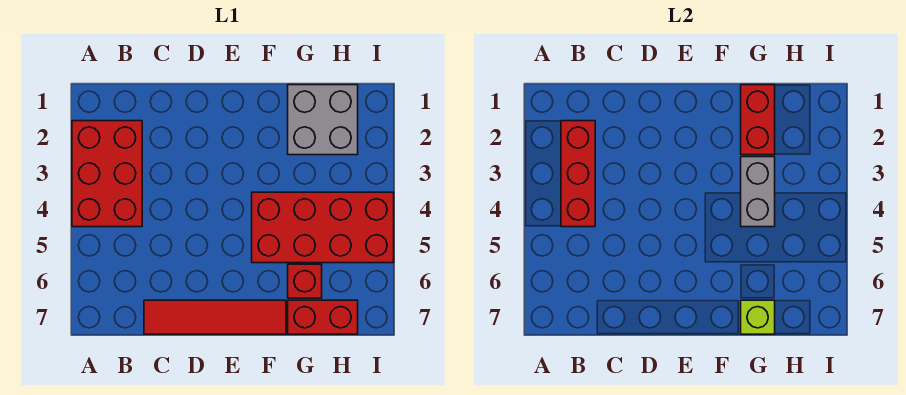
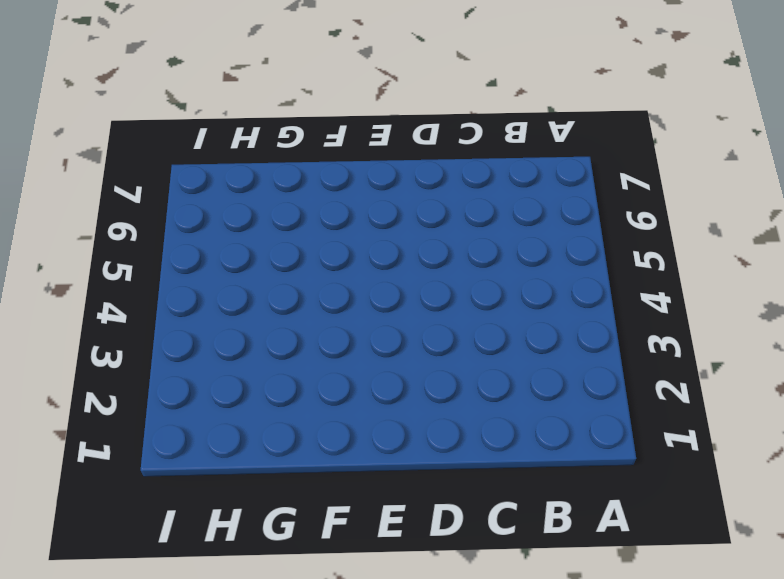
none -> red brick A2:B4 level 1
none -> red tile C7:F7 level 1

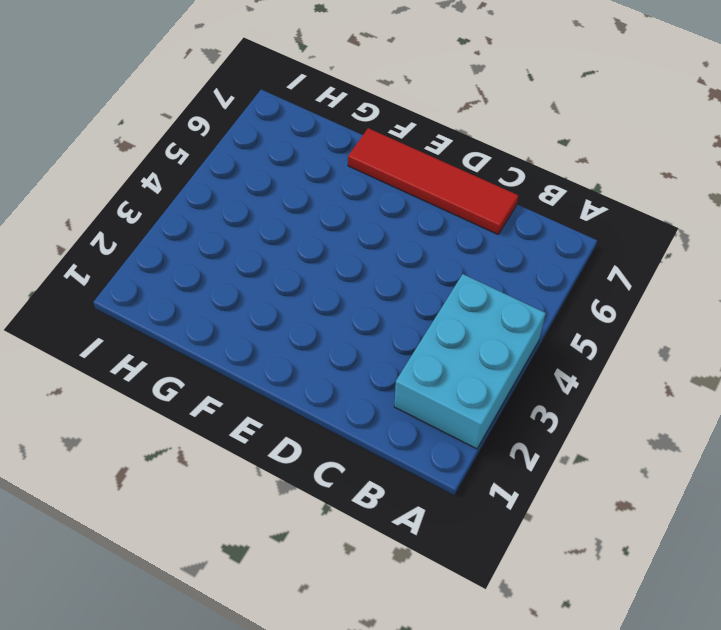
cyan brick A2:B4 level 1 -> red brick A2:B4 level 1
none -> red brick F4:I5 level 1
none -> grey brick G1:H2 level 1

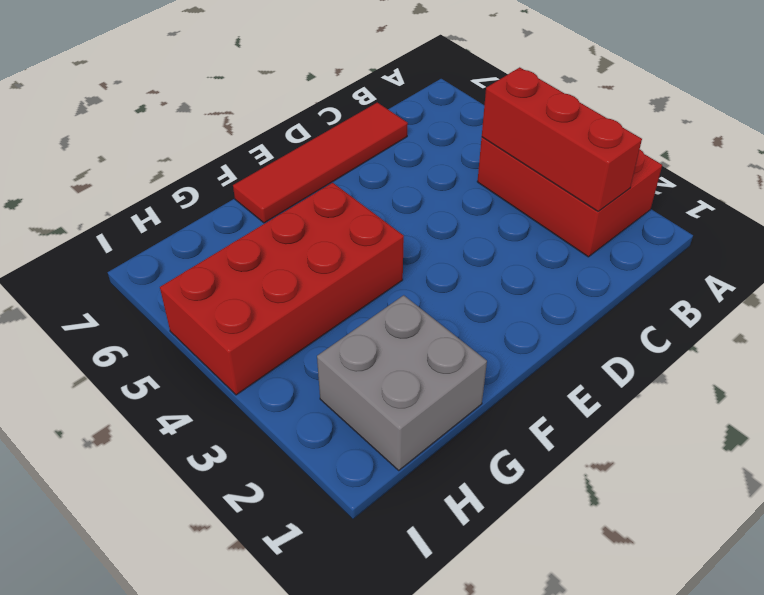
none -> red brick G6 level 1
none -> red brick G7:H7 level 1

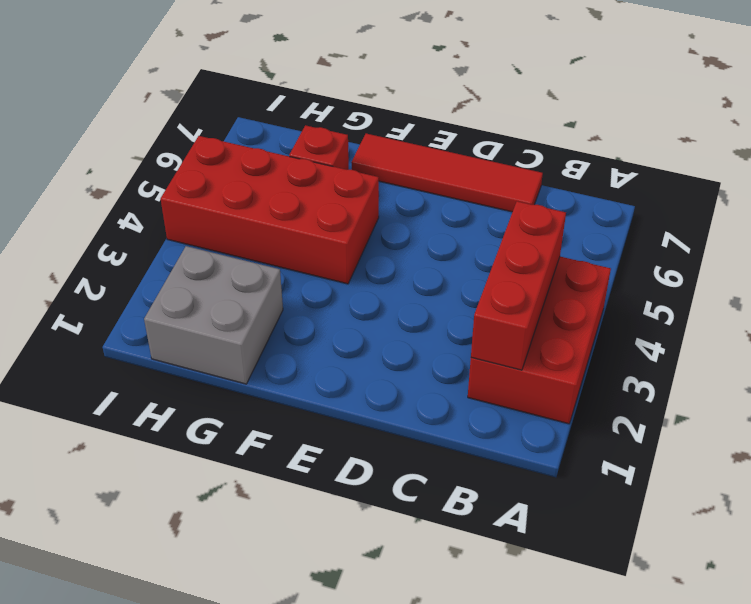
none -> red brick G7:H7 level 1
none -> red brick G1:G2 level 2

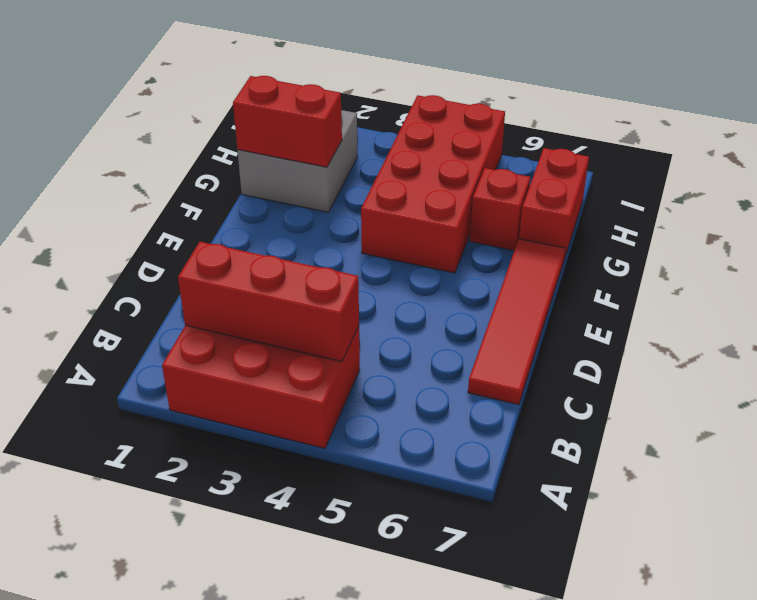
none -> grey brick G3:G4 level 2
none -> lime brick G7 level 2

